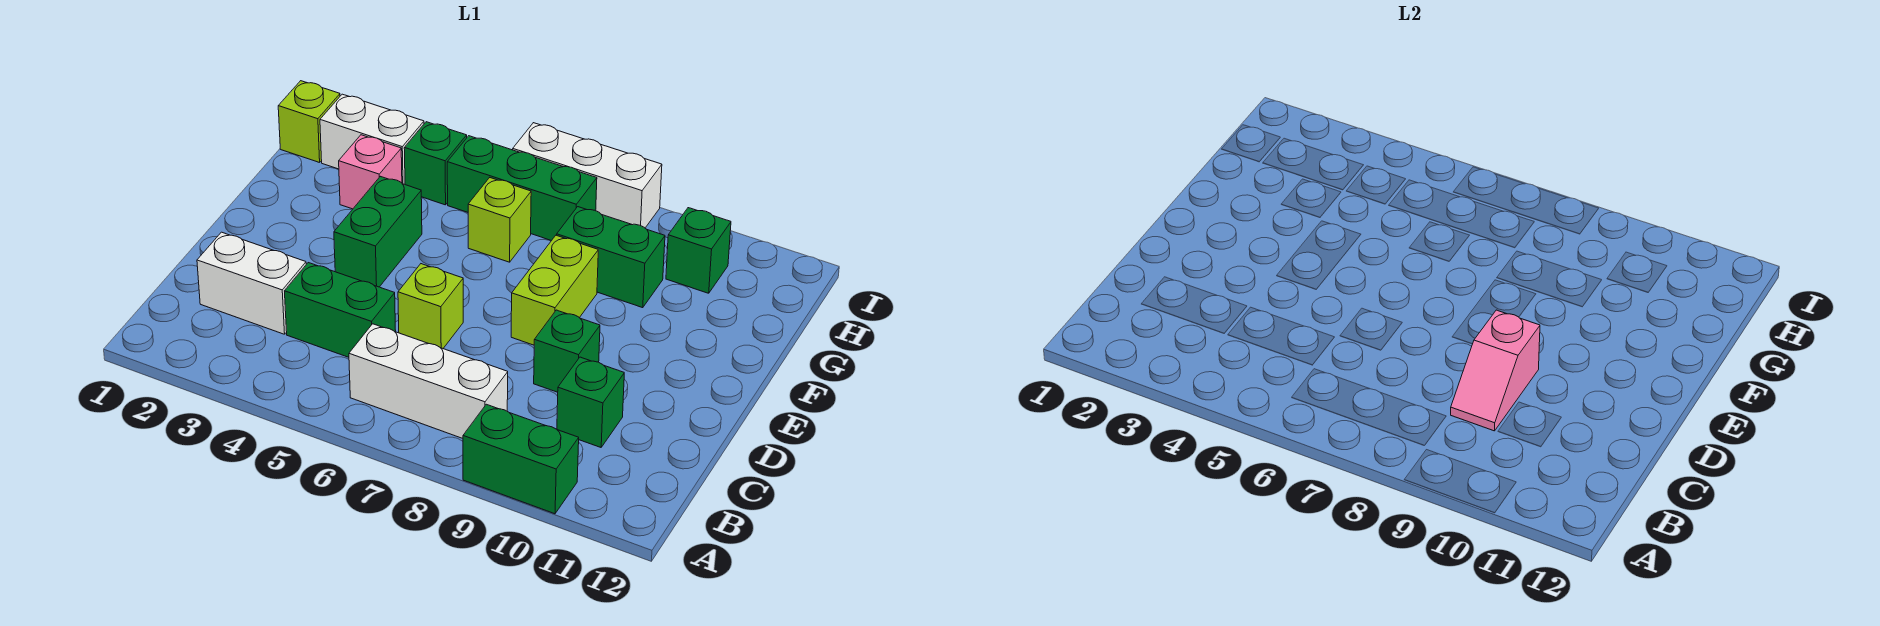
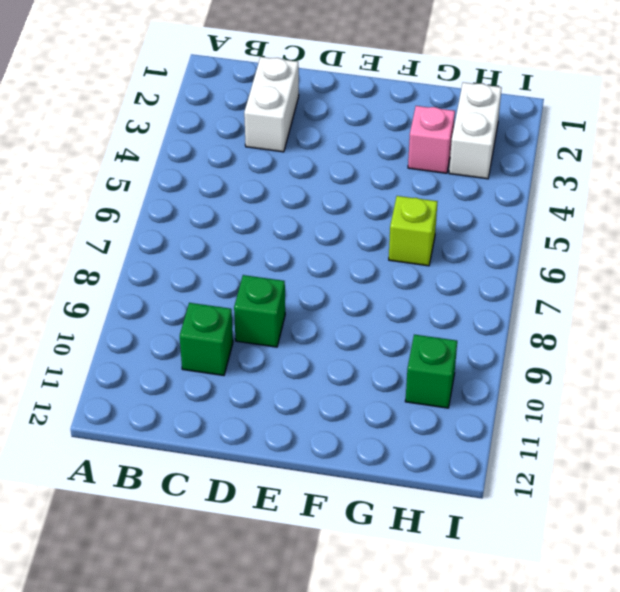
none -> green brick A9:A10 level 1
none -> white brick B6:B8 level 1
none -> green brick C4:C5 level 1

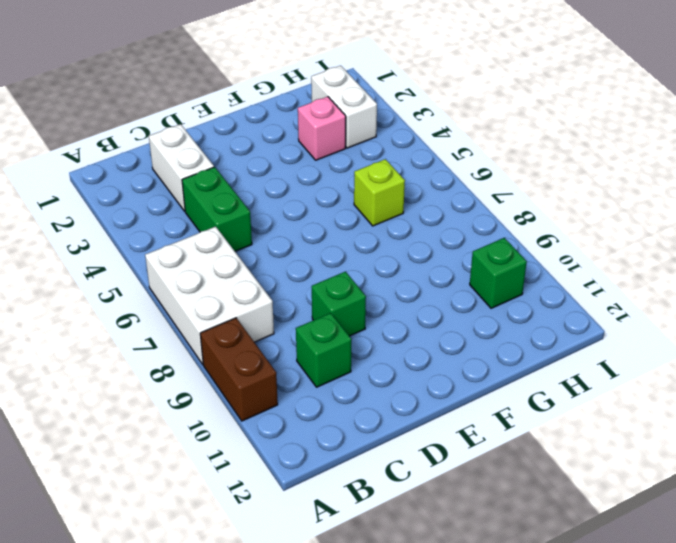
white brick A6:B8 level 1 -> white brick B6:B8 level 1
brown brick A9:A10 level 1 -> green brick A9:A10 level 1
none -> lime brick D6 level 1
none -> green brick E4:F4 level 1
none -> lime brick E8:F8 level 1

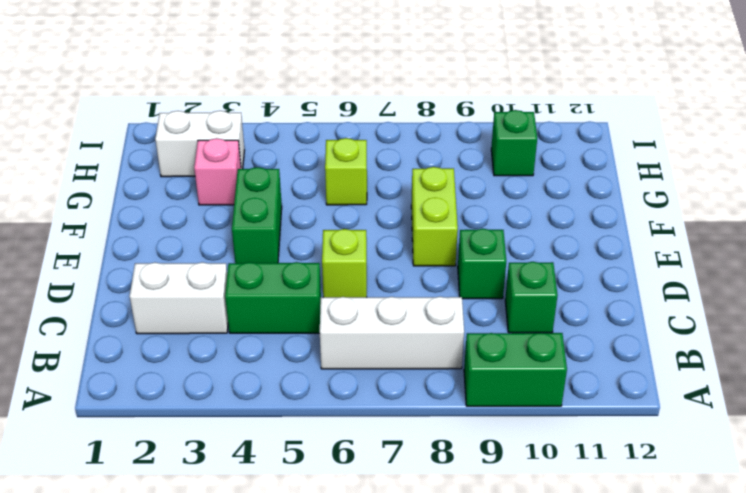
none -> green brick G8:G9 level 1
none -> lime brick H1 level 1
none -> green brick H4 level 1

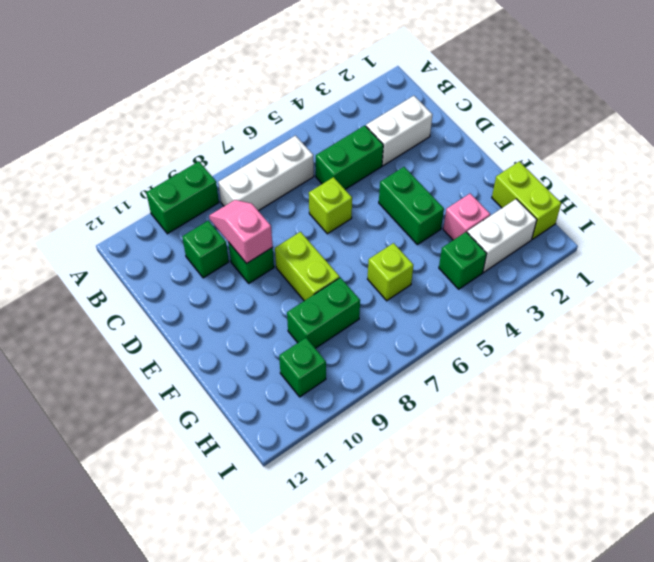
lime brick G1:H1 level 1 -> lime brick H1 level 1
none -> green brick H5:H7 level 1
none -> white brick I6:I8 level 1

